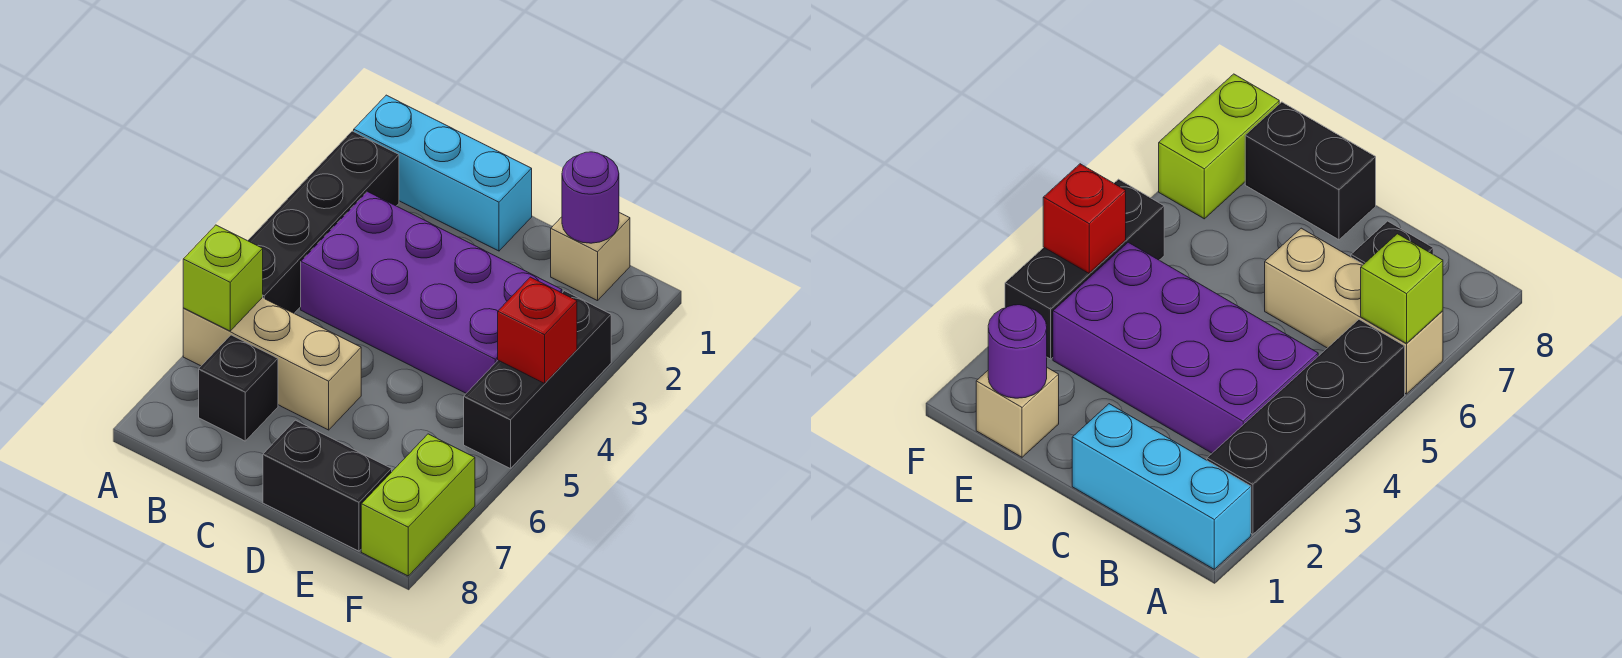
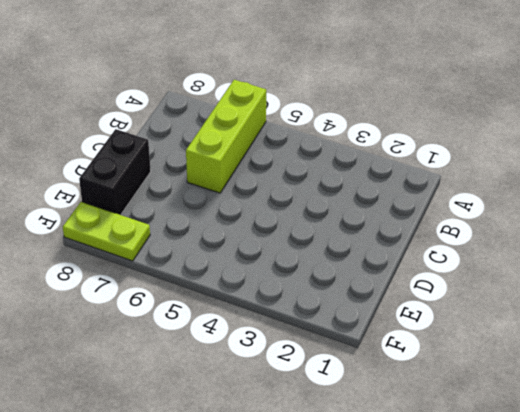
lime brick A6:C6 level 1 -> tan brick A6:C6 level 1
lime plate F7:F8 level 1 -> lime brick F7:F8 level 1
none -> cyan brick A1:C1 level 1
none -> black brick A2:A5 level 1
none -> purple brick B3:E4 level 1

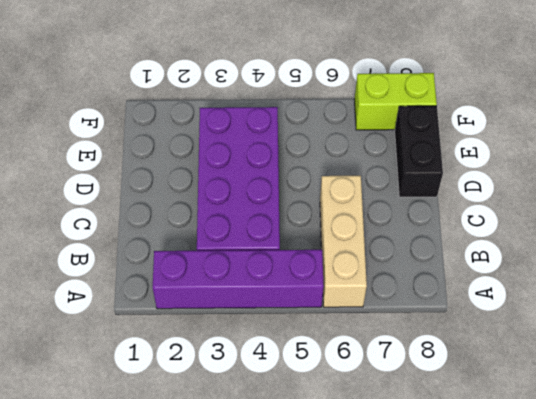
purple brick A2:A5 level 1 -> black brick A2:A5 level 1
none -> cyan brick A1:C1 level 1
none -> black brick B7 level 1
none -> tan brick E1 level 1

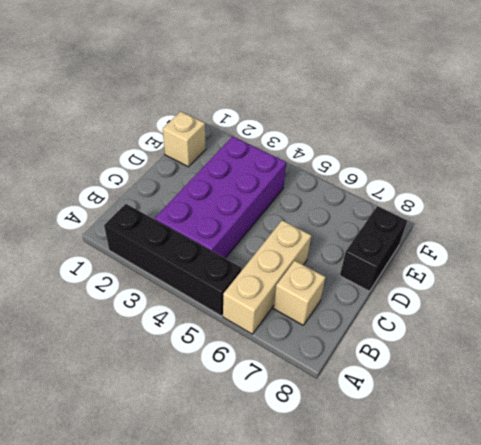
tan brick B7 level 1 -> black brick B7 level 1
none -> cyan brick A1:C1 level 1
none -> black brick F3:F5 level 1
none -> lime brick F7:F8 level 1

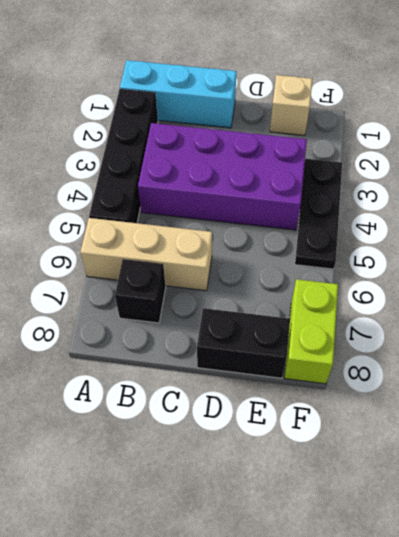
black plate F3:F5 level 1 -> black brick F3:F5 level 1
none -> lime brick A6 level 2
none -> purple round brick E1 level 2
none -> red brick F4 level 2

